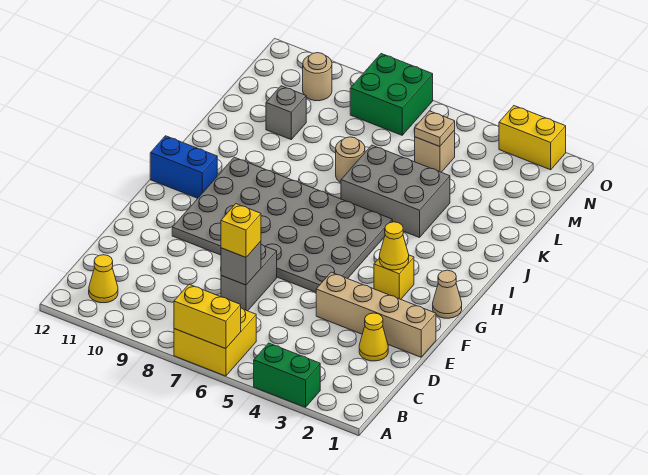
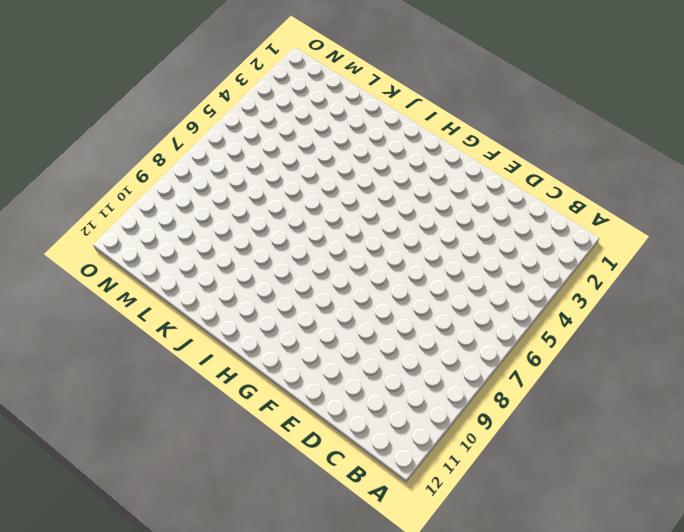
none -> green brick A3:A4 level 1
none -> yellow brick A6:B7 level 1
none -> yellow cone B11 level 1

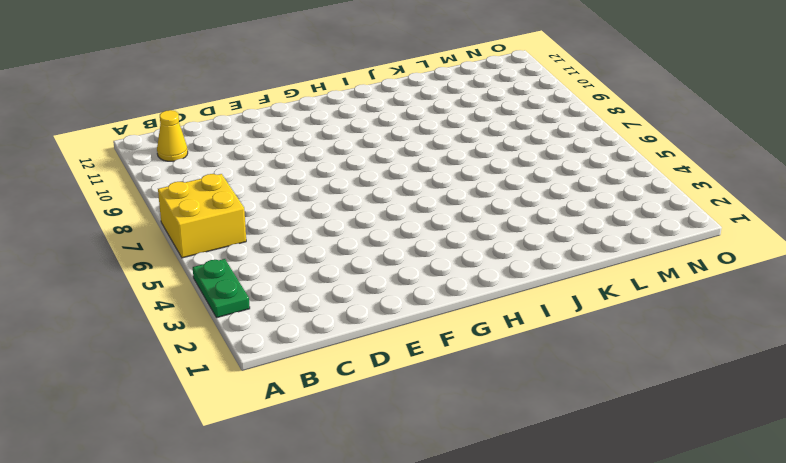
green plate A3:A4 level 1 -> green brick A3:A4 level 1
none -> yellow cone D2 level 1
none -> grey brick D7:E7 level 1
none -> tan brick E1:E4 level 1

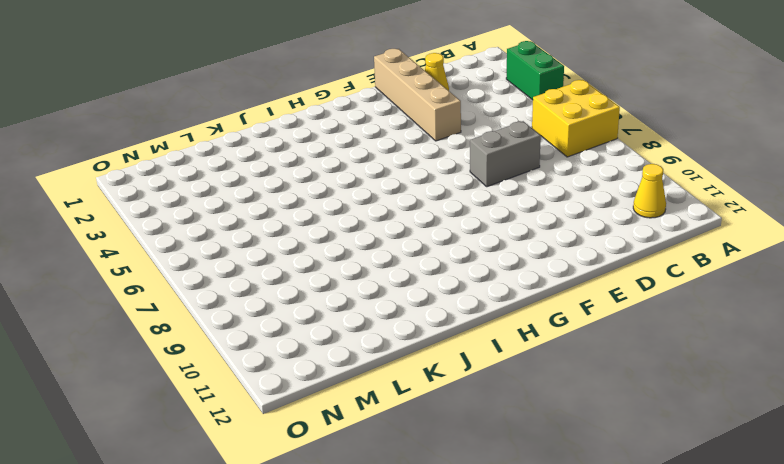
none -> grey plate F5:I10 level 1
none -> tan cone G1 level 1
none -> yellow brick G3 level 1

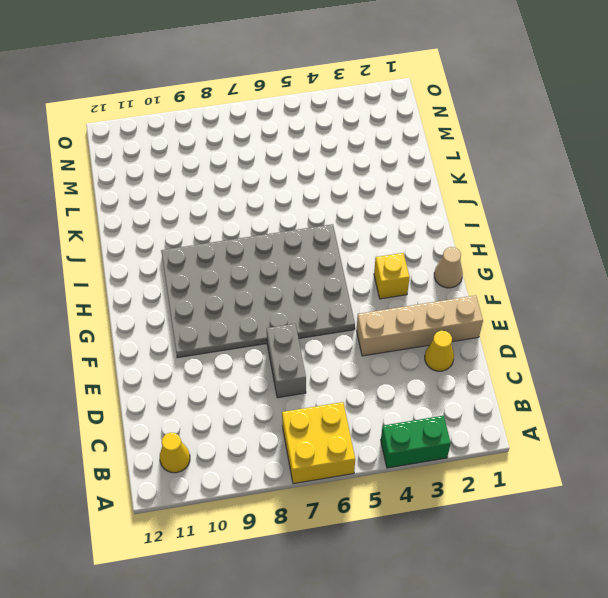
none -> blue brick H11:H12 level 1
none -> grey brick J4:K6 level 1
none -> tan round brick K7 level 1

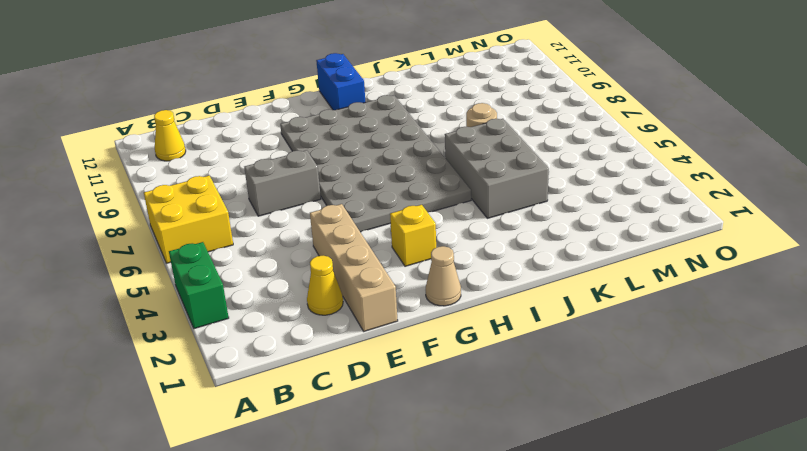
none -> grey brick L10 level 1
none -> tan brick M5 level 1
none -> green brick N7:O8 level 1

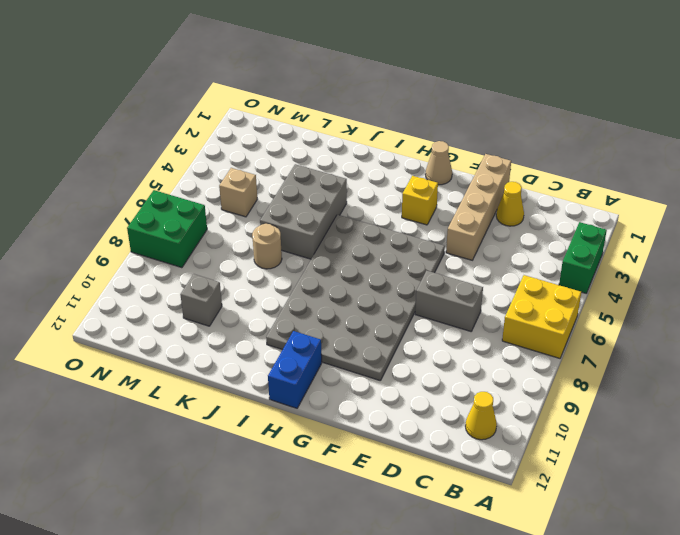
none -> tan round brick N10 level 1
none -> yellow brick O2:O3 level 1
none -> yellow brick A6:A7 level 2

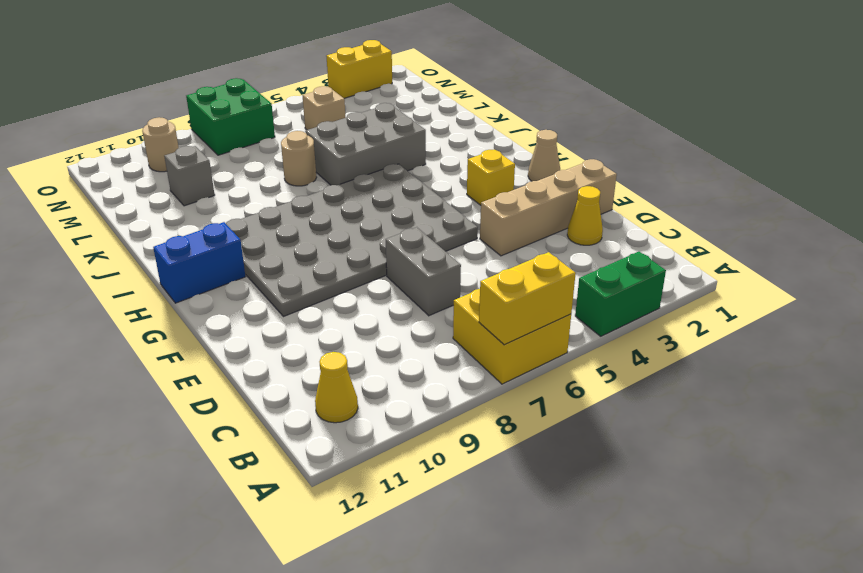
none -> grey brick D7 level 2
none -> yellow cone G3 level 2
none -> tan plate M5 level 2

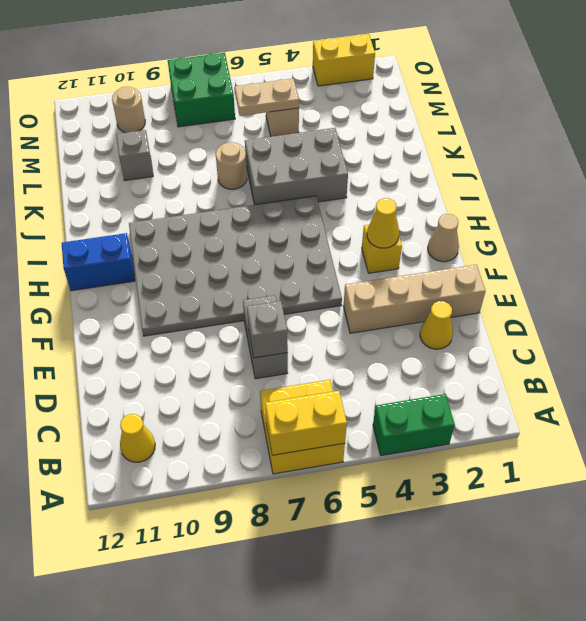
tan plate M5:M6 level 2 -> tan plate M5 level 2
none -> yellow brick D7 level 3

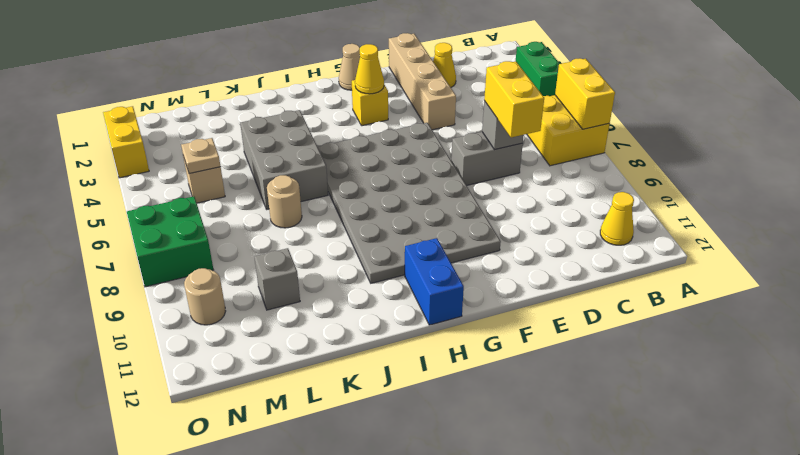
yellow brick D7:D8 level 3 -> yellow brick D7 level 3

